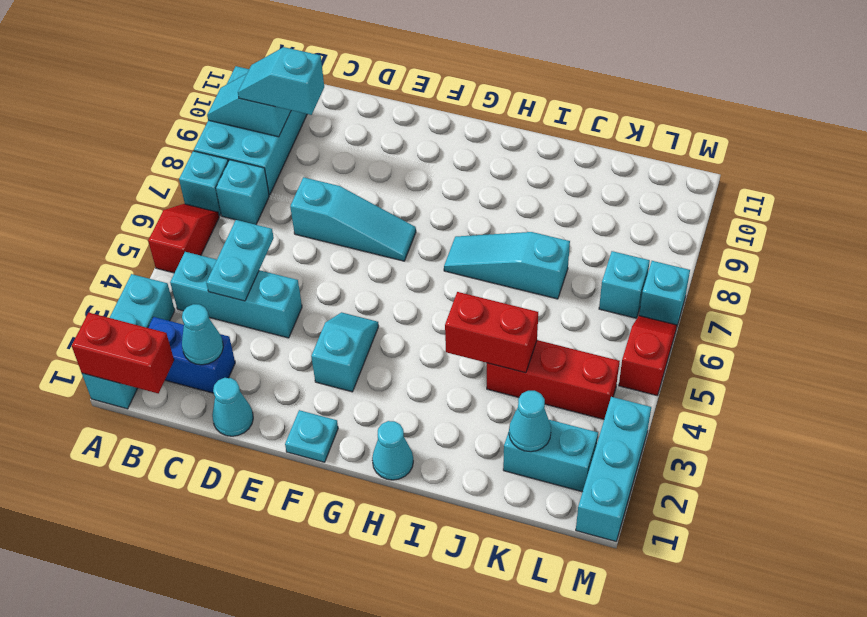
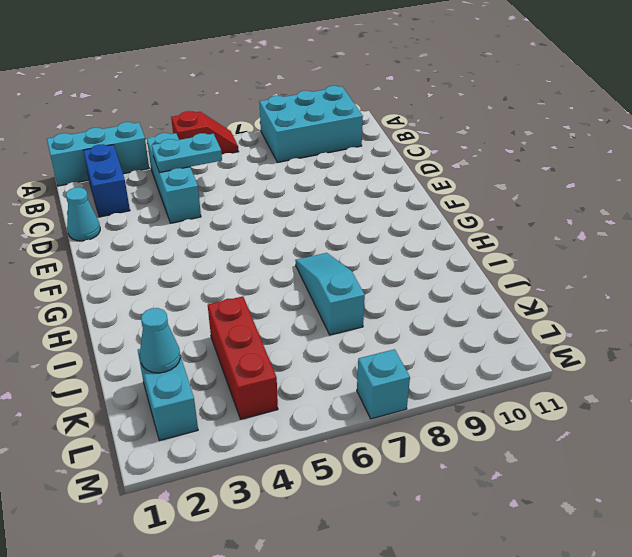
none -> cyan brick A7 level 1
none -> cyan brick B7 level 1
none -> cyan slope D7:F7 level 1 top D

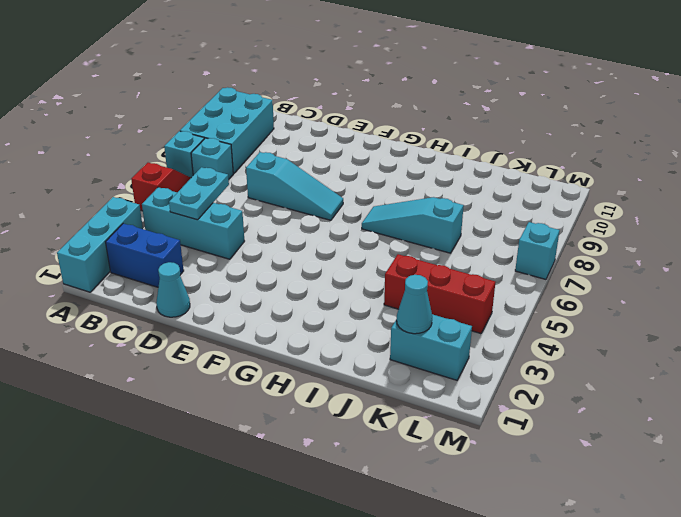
none -> cyan plate F1 level 1
none -> cyan slope F3:F4 level 1 top 3
none -> cyan cone H1 level 1

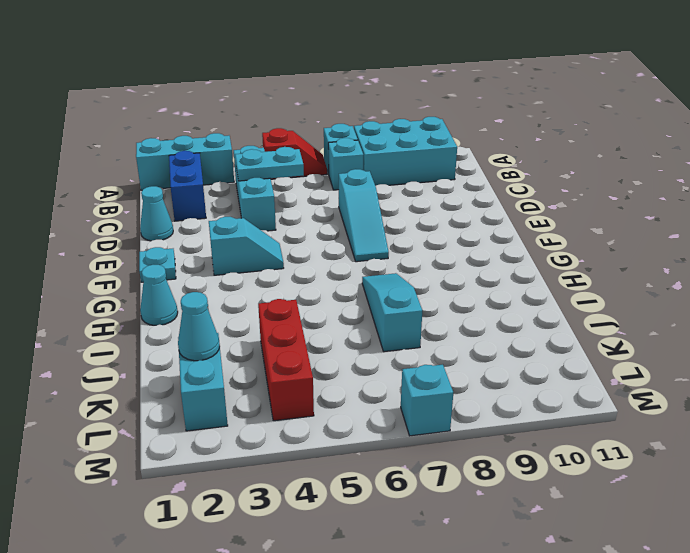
none -> cyan brick L7 level 1
none -> cyan brick M1:M3 level 1
none -> red slope M5:M6 level 1 top 5

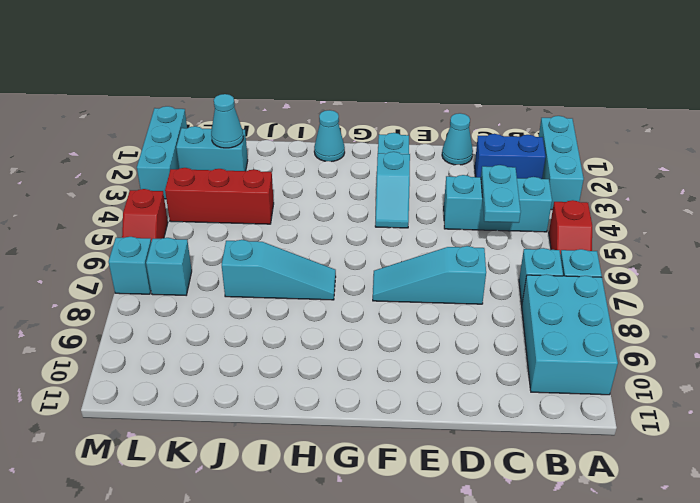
none -> red brick A1:B1 level 2
none -> cyan slope A9:B9 level 2 top B
none -> cyan cone C2 level 2

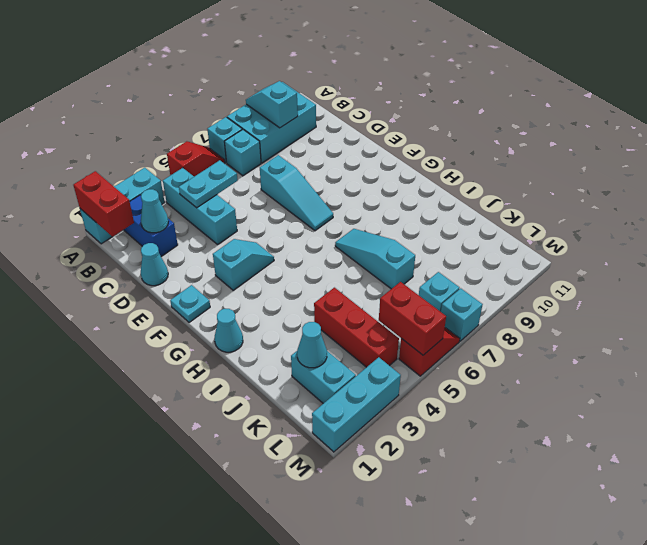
red brick L5:M5 level 2 -> red brick I4:J4 level 2
none -> cyan slope B9:C9 level 3 top C

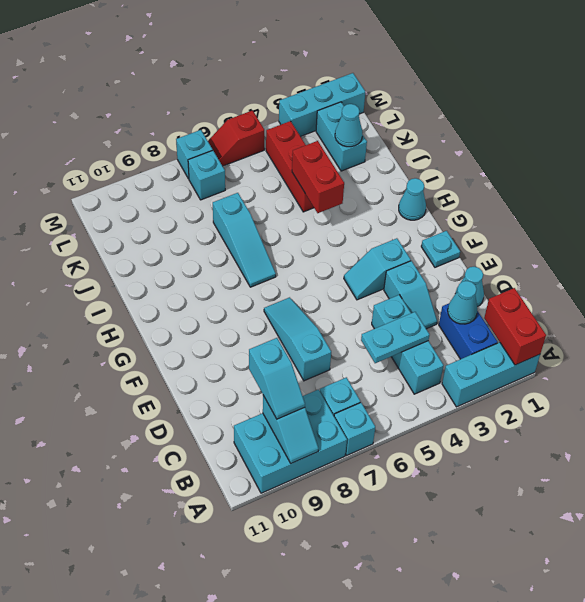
cyan slope D3:E3 level 1 top E -> none
none -> red slope A5:A6 level 1 top 5

